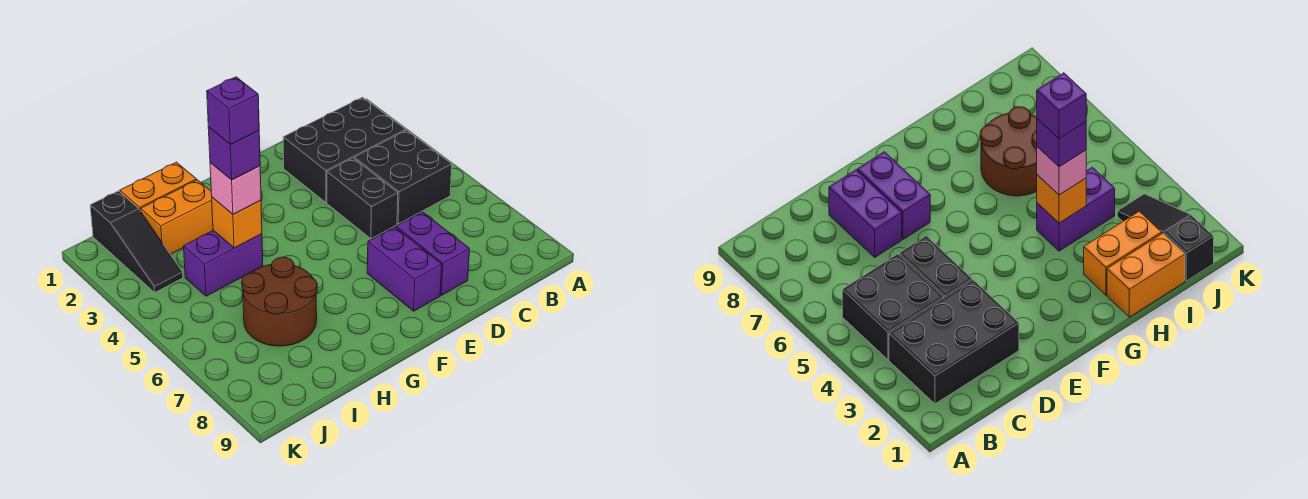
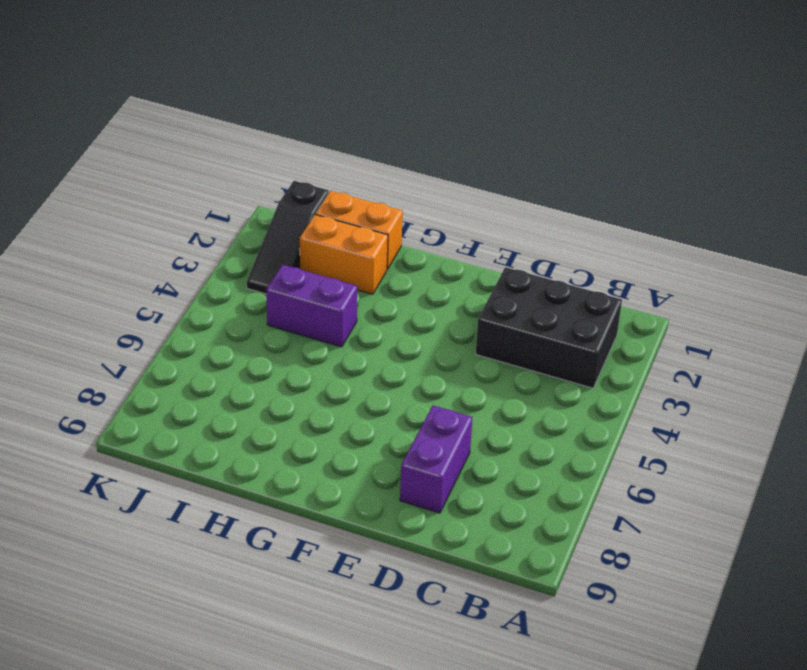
none -> black brick B4:C5 level 1
none -> black brick D4:D5 level 1
none -> purple brick E7:E8 level 1

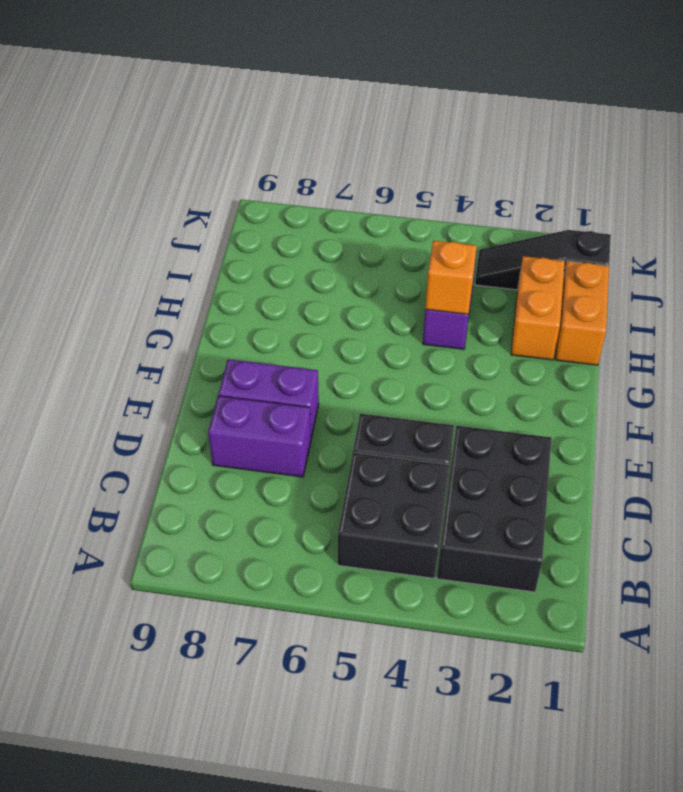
none -> brown round brick H6:I7 level 1
none -> pink brick H4 level 3
none -> purple brick H4 level 4

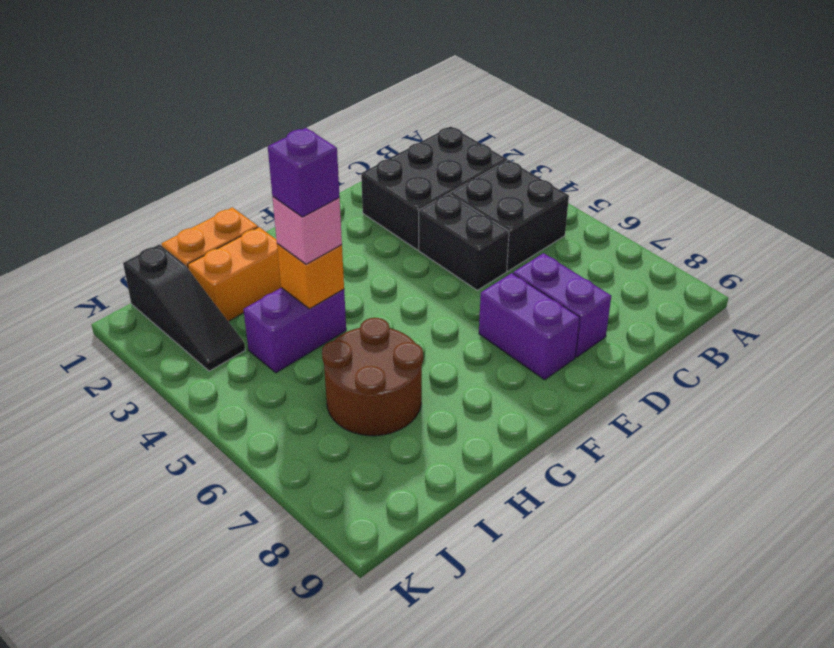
none -> purple brick H4 level 5

